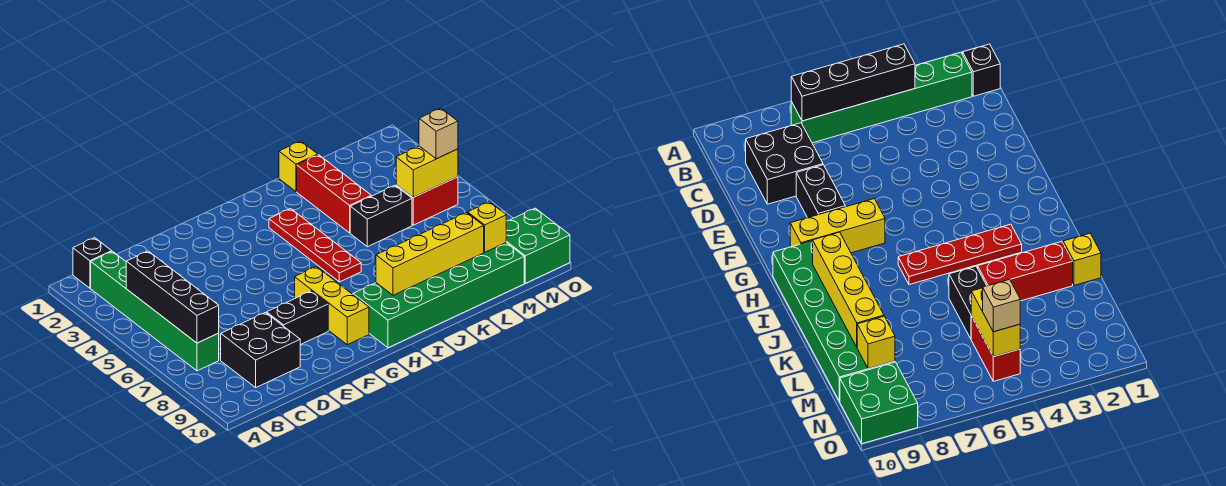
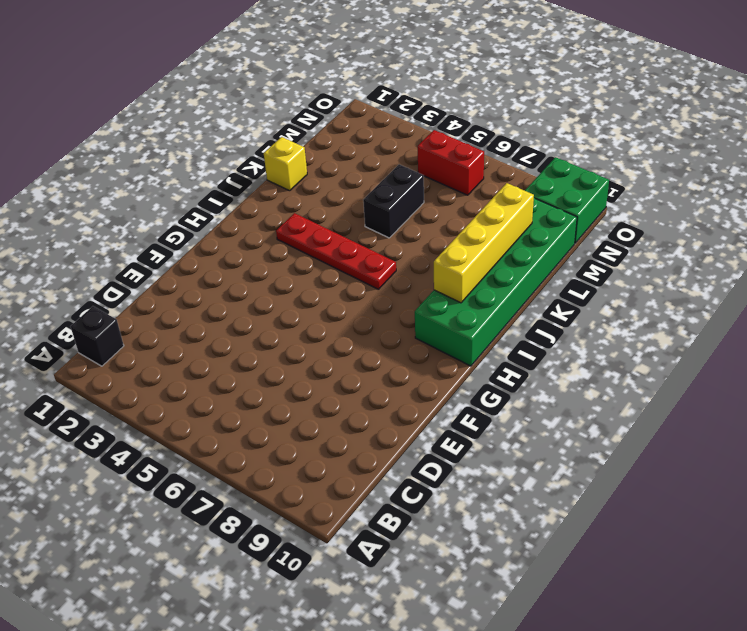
red brick N5:N6 level 1 -> red brick M5:N5 level 1
none -> green brick B2:B7 level 1
none -> black brick C8:D9 level 1
none -> black brick E8:F8 level 1

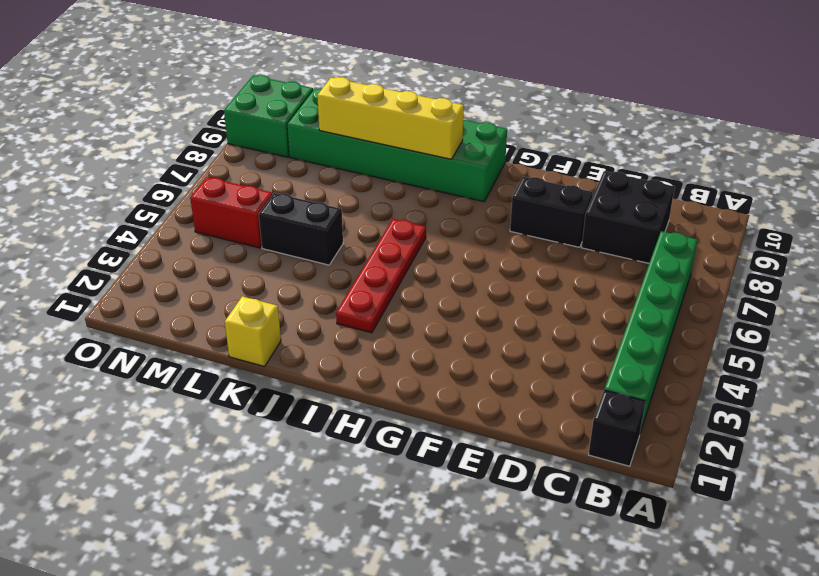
none -> yellow brick G7:G9 level 1
none -> red brick K2:K4 level 1
none -> black brick B4:B7 level 2

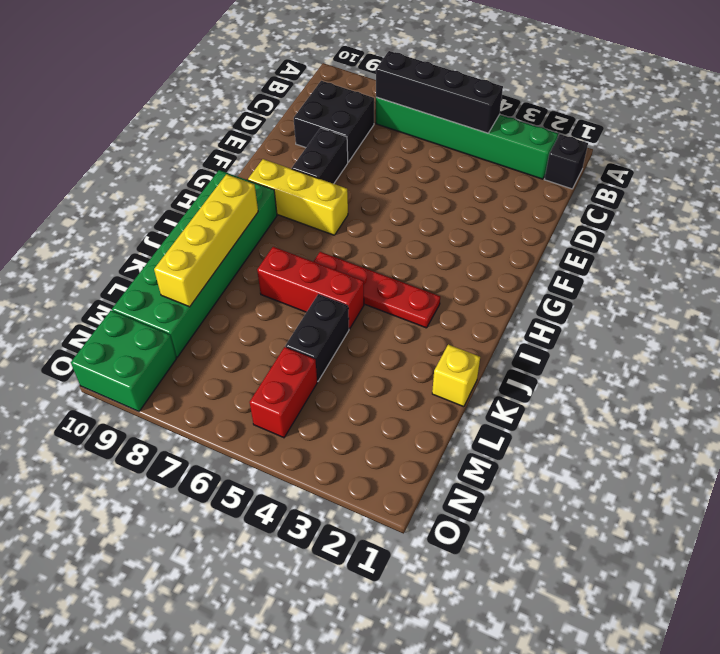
red brick J5:J7 level 1 -> red brick K2:K4 level 1
none -> yellow brick M5:N5 level 2
none -> yellow brick M9 level 2
none -> tan brick N5 level 3

